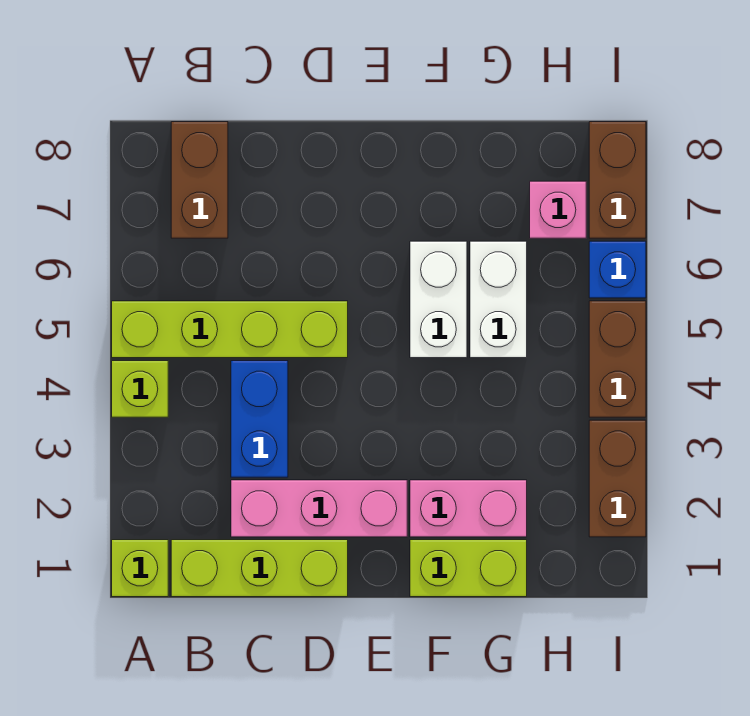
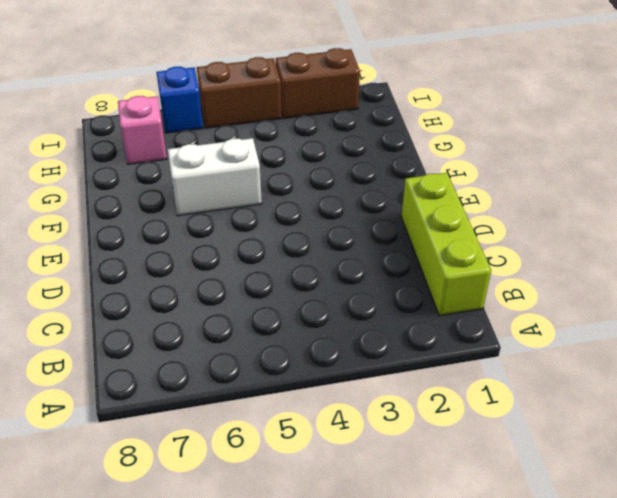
none -> lime brick A1 level 1
none -> lime brick A4 level 1
none -> lime brick A5:D5 level 1

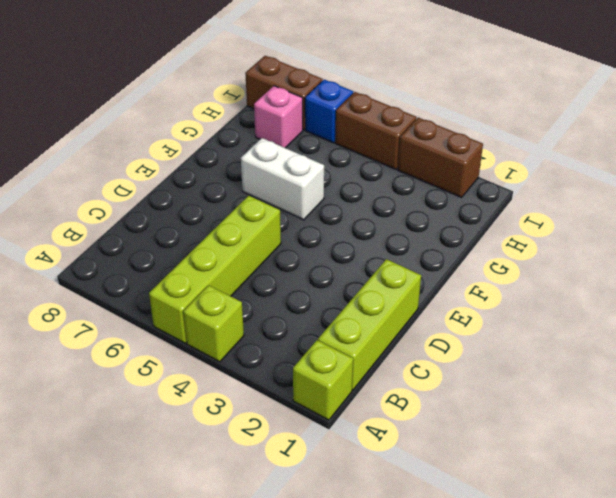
none -> brown brick B7:B8 level 1
none -> pink brick C2:E2 level 1
none -> blue brick C3:C4 level 1

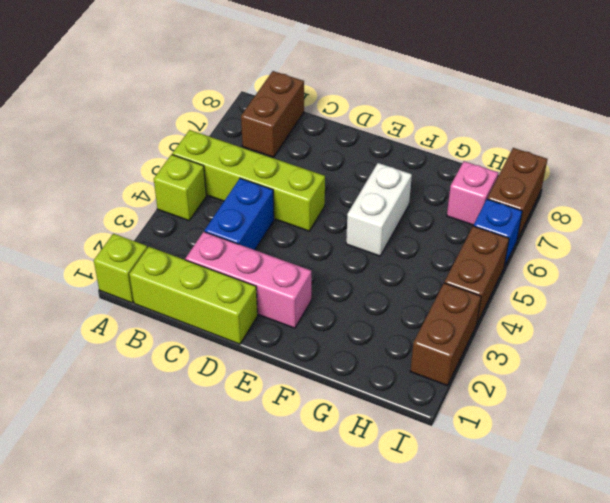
none -> lime brick F1:G1 level 1
none -> pink brick F2:G2 level 1
none -> white brick G5:G6 level 1

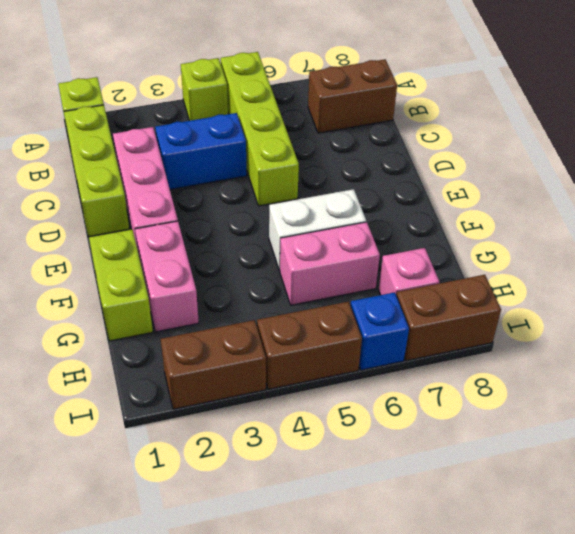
pink brick G5:G6 level 1 -> white brick G5:G6 level 1

